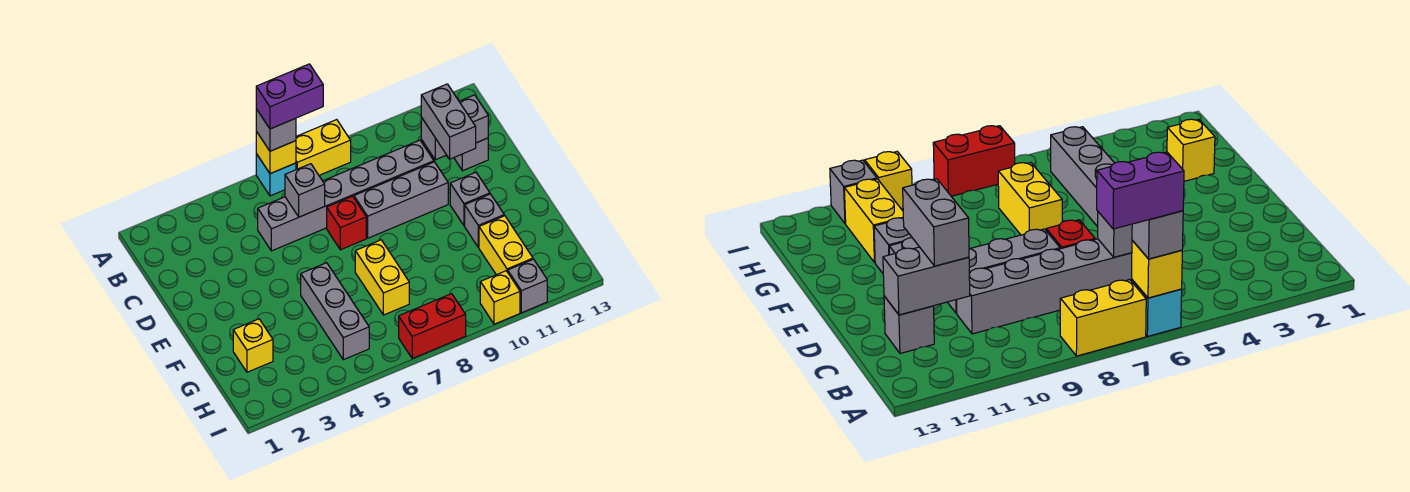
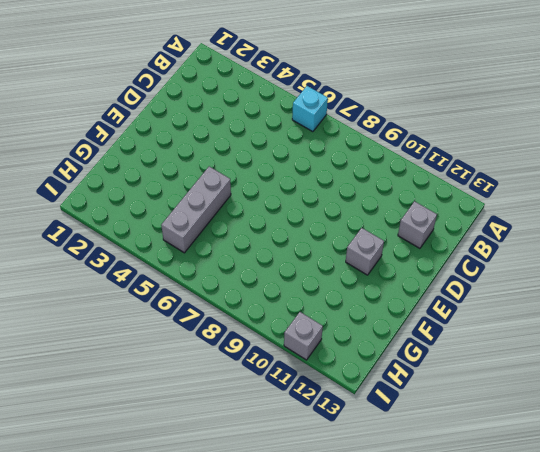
none -> yellow brick A7:A8 level 1
none -> grey brick C5:C10 level 1
none -> red brick D7 level 1

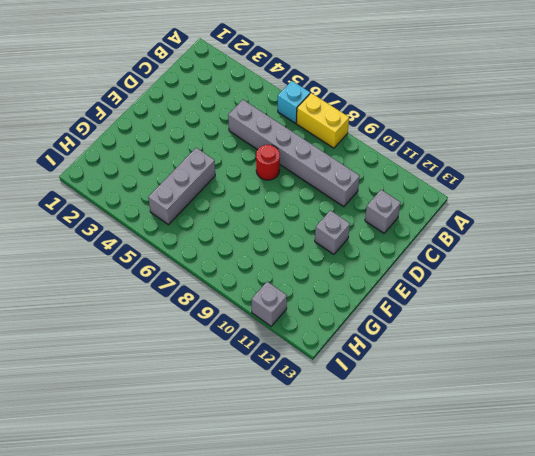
red round brick D7 level 1 -> red brick D7 level 1
none -> grey brick D8:D10 level 1
none -> yellow brick F7:G7 level 1
none -> grey brick F11 level 1

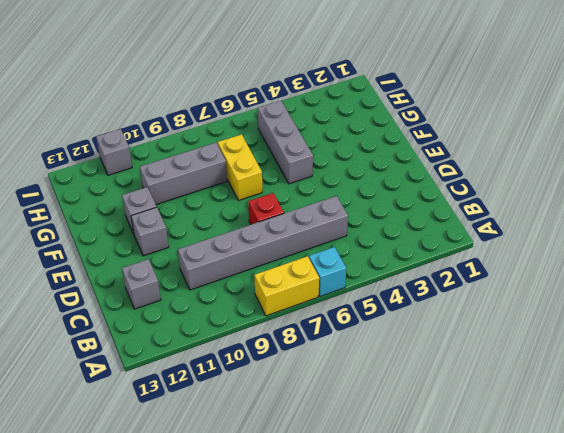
grey brick G8:G10 level 1 -> grey brick D8:D10 level 1
none -> yellow brick G2 level 1
none -> yellow brick G11:H11 level 1
none -> red brick I7:I8 level 1

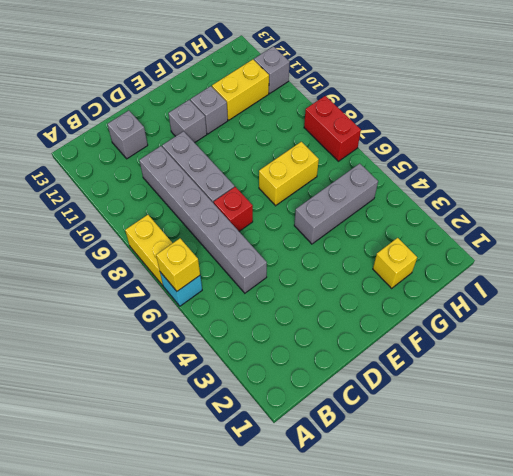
none -> yellow brick I10 level 1
none -> grey brick C6 level 2
none -> grey brick C11:C12 level 2

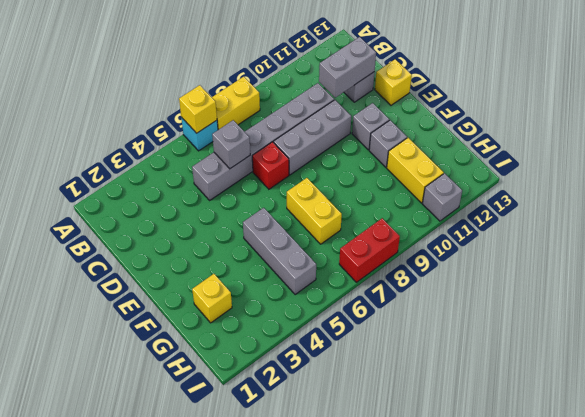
yellow brick D13 level 1 -> yellow brick I10 level 1
none -> grey brick A6 level 3
none -> grey brick C11:D11 level 3
none -> purple brick A6:A7 level 4

